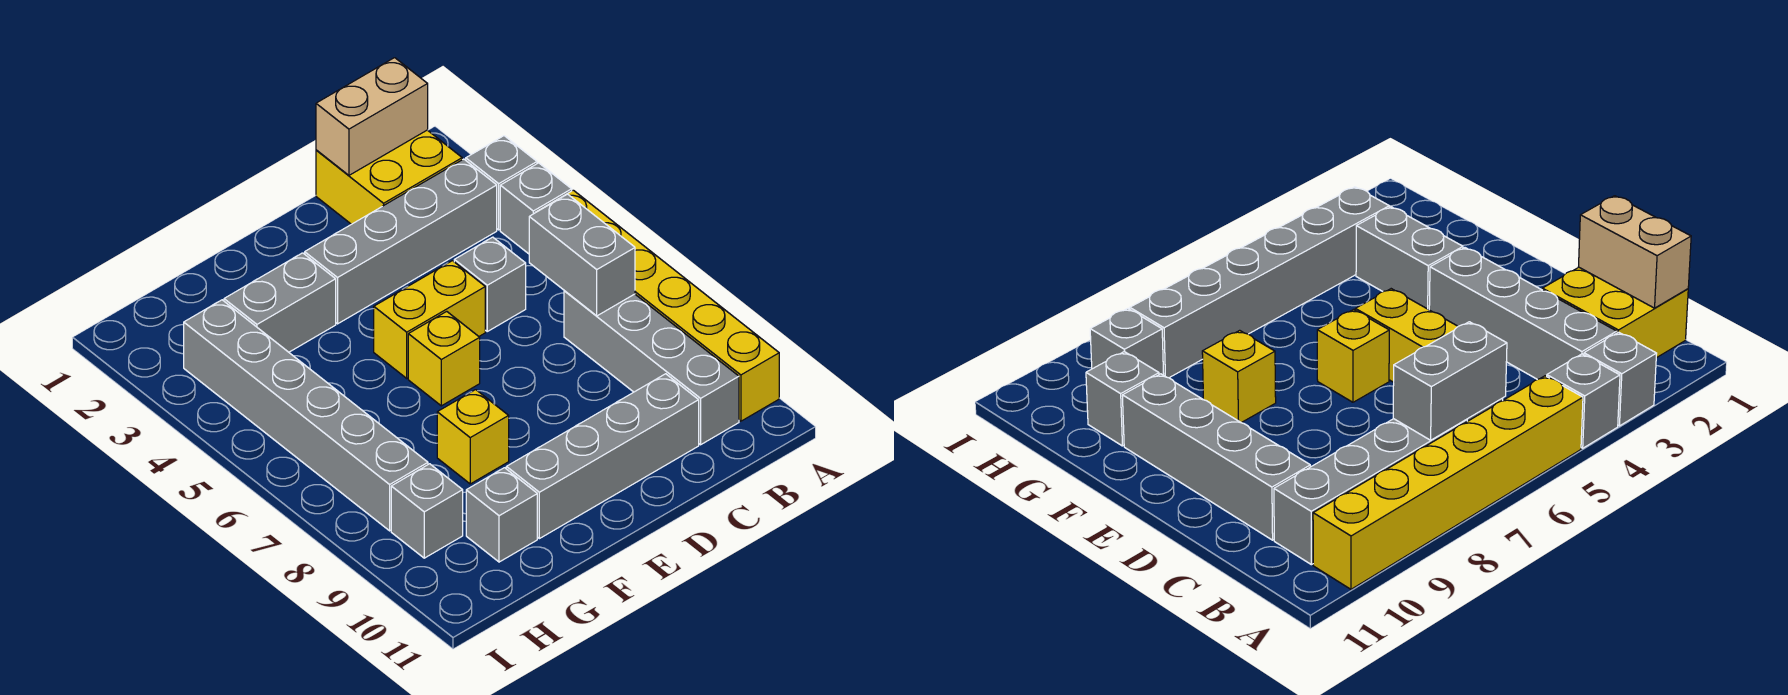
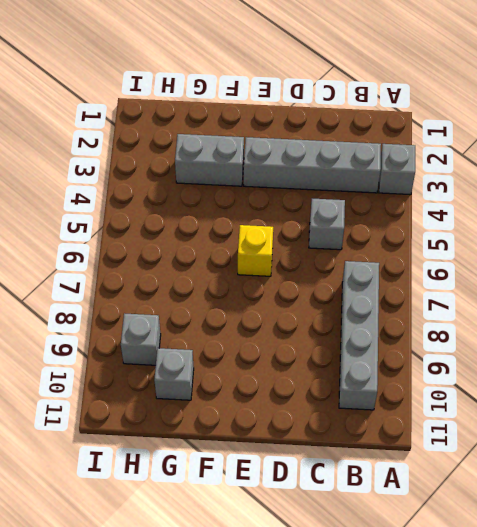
none -> grey brick A4 level 1
none -> yellow brick A5:A10 level 1
none -> yellow brick B1:C2 level 1

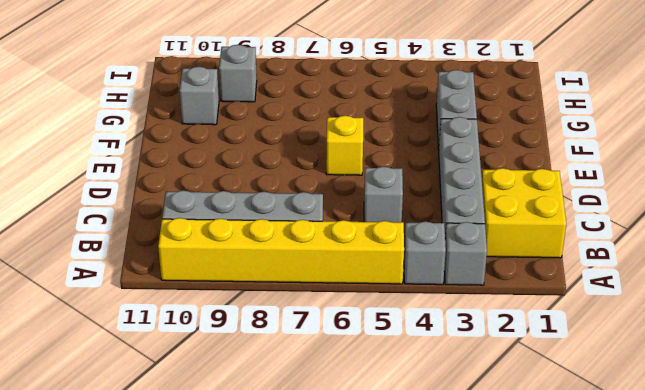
none -> grey brick C10:F10 level 1
none -> yellow brick D5:E5 level 1
none -> yellow brick F8 level 1

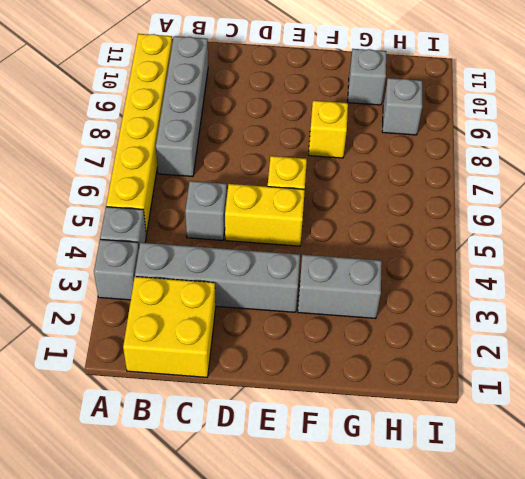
none -> grey brick C10:F10 level 1
none -> grey brick H3:H8 level 1
none -> tan brick B1:C1 level 2

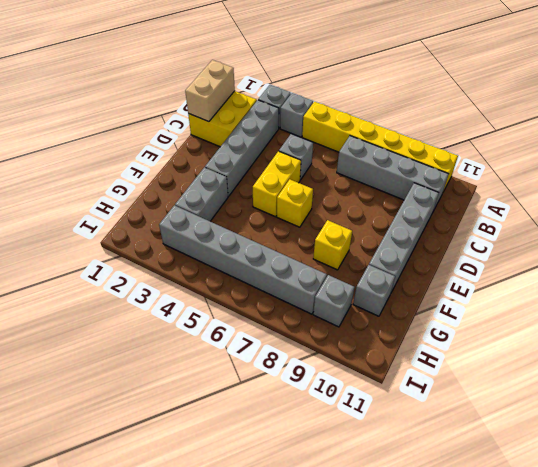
none -> grey brick B6:B7 level 2

